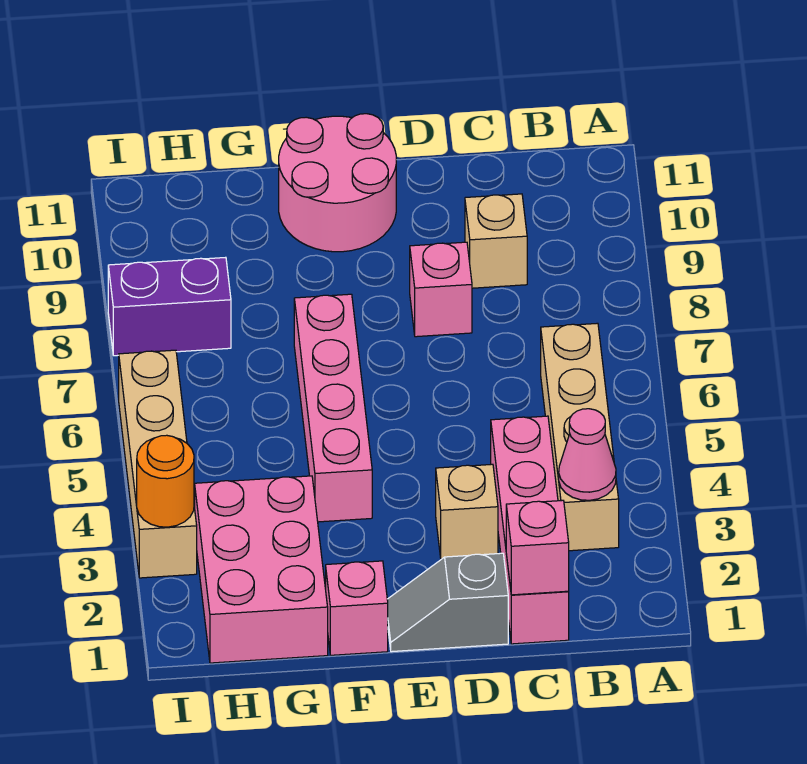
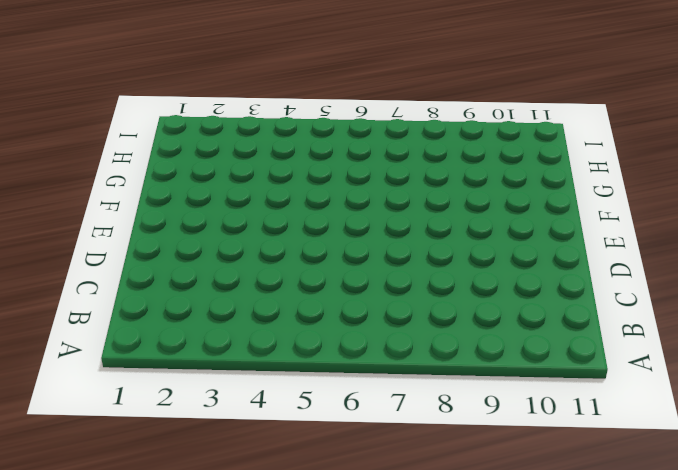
none -> tan brick B3:B6 level 1
none -> pink brick C1:C4 level 1
none -> tan brick C9 level 1

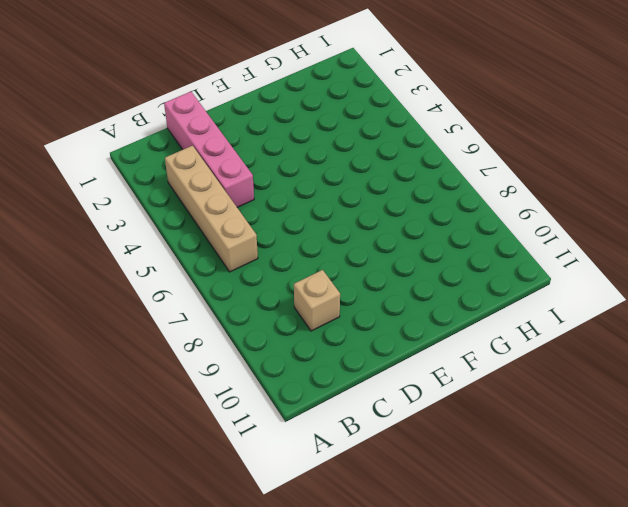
none -> grey slope D1:E1 level 1 top D
none -> tan brick D3 level 1
none -> pink brick D8 level 1

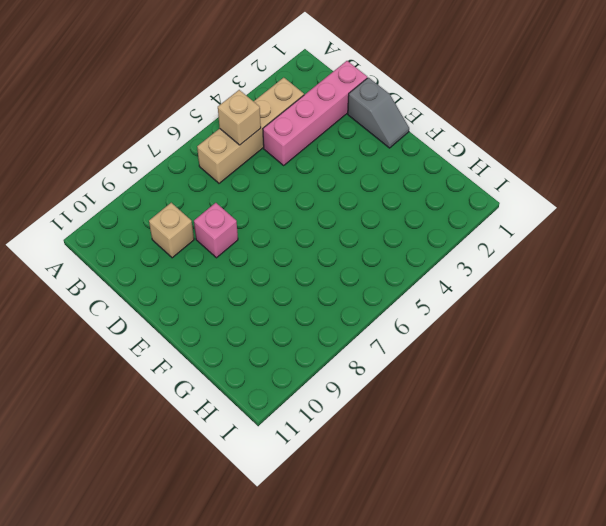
tan brick B5 level 2 -> tan brick D3 level 1
none -> pink round brick E10:F11 level 1
none -> pink brick F1 level 1
none -> pink brick F4:F7 level 1

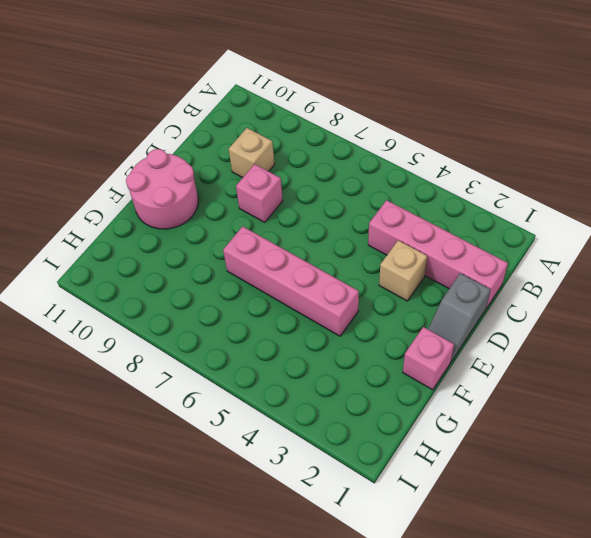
none -> tan brick B3:B6 level 1
none -> pink brick G1:H3 level 1
none -> purple brick H8:I8 level 1

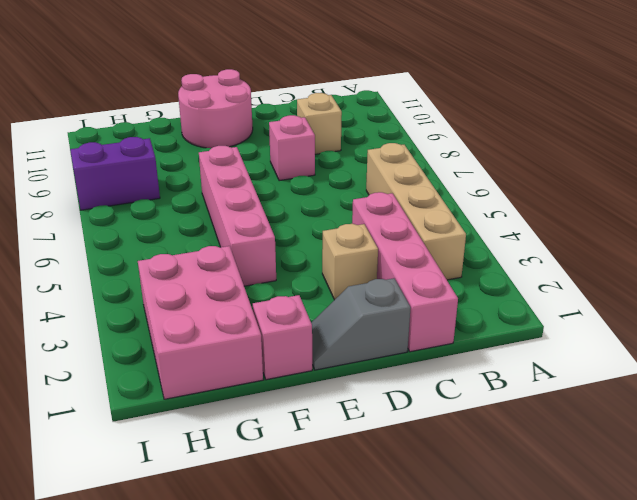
none -> tan brick I3:I6 level 1
none -> pink cone B3 level 2
none -> pink brick C1 level 2

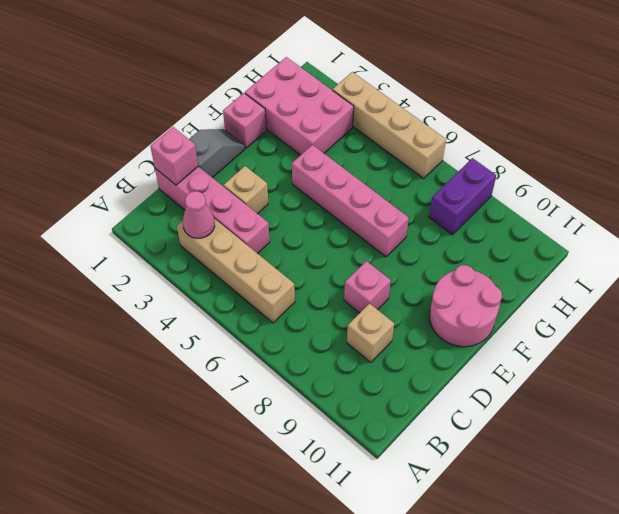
none -> orange round brick I3 level 2

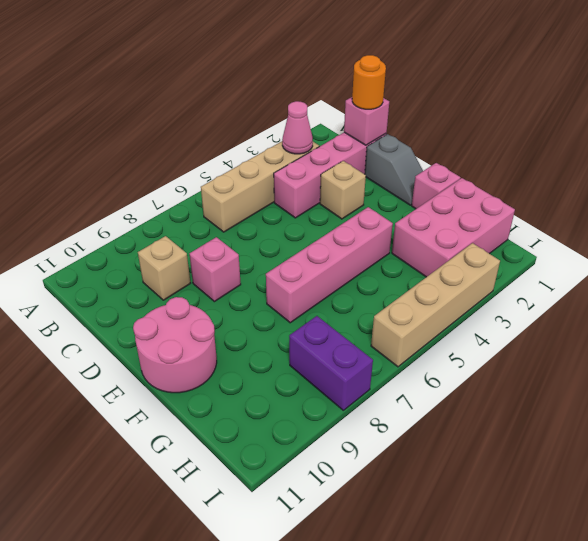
orange round brick C1 level 3 -> orange round brick I3 level 2

